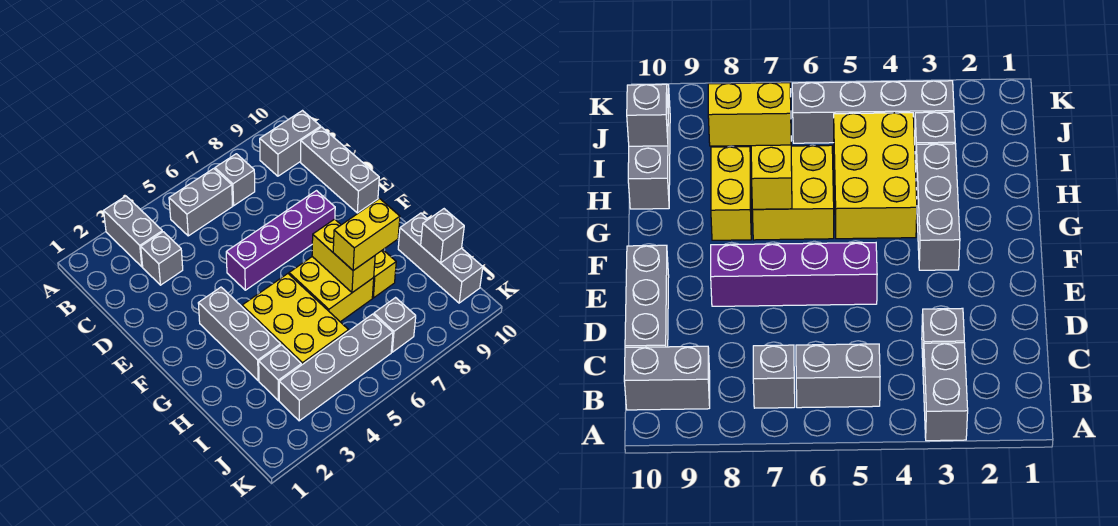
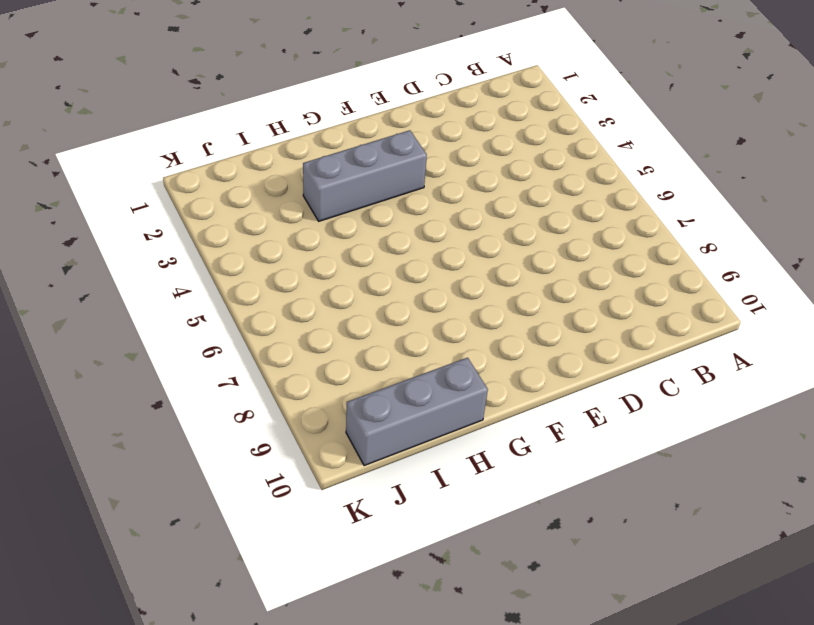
none -> grey brick A3:B3 level 1
none -> grey brick B5:B6 level 1
none -> grey brick B7 level 1

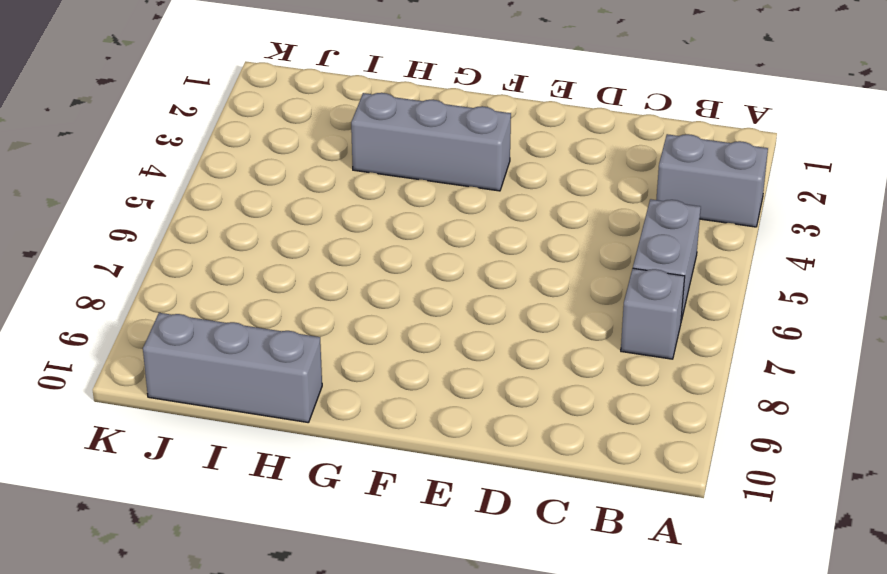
none -> grey brick B9:B10 level 1
none -> grey brick C3 level 1
none -> grey brick C10:E10 level 1

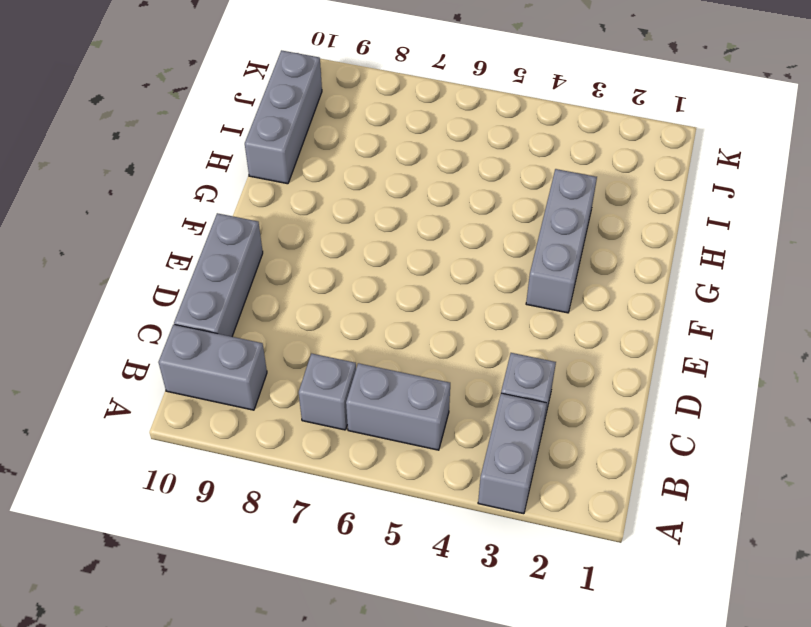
none -> purple brick E5:E8 level 1
none -> yellow brick G4:I5 level 1
none -> yellow brick G6:H7 level 1

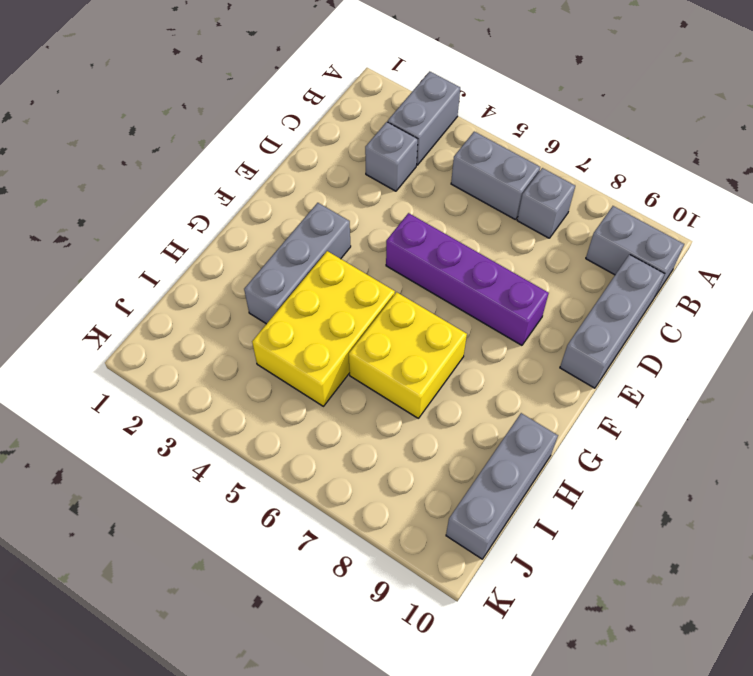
none -> yellow brick G8:H8 level 1
none -> grey brick I3 level 1
none -> grey brick J3:J6 level 1

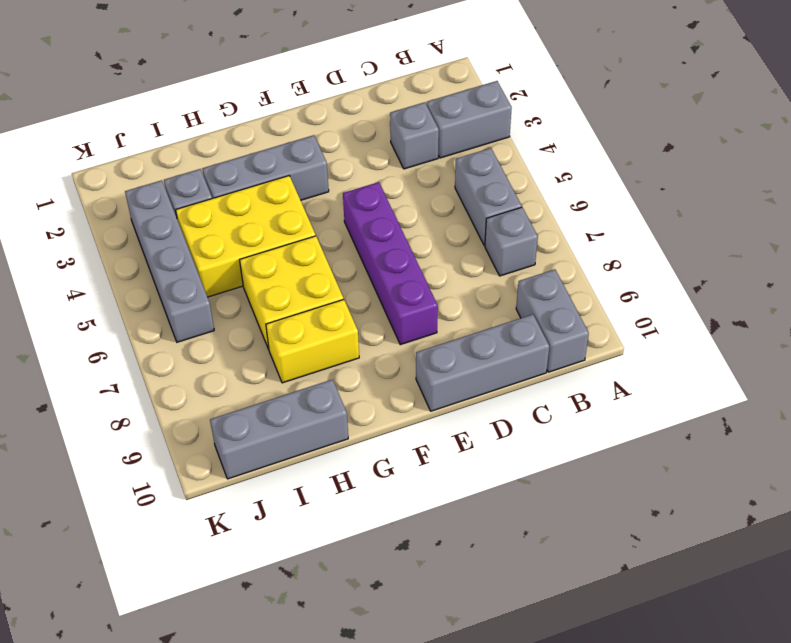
none -> grey brick J7 level 1
none -> yellow brick G7:H7 level 2
none -> grey brick I10 level 2

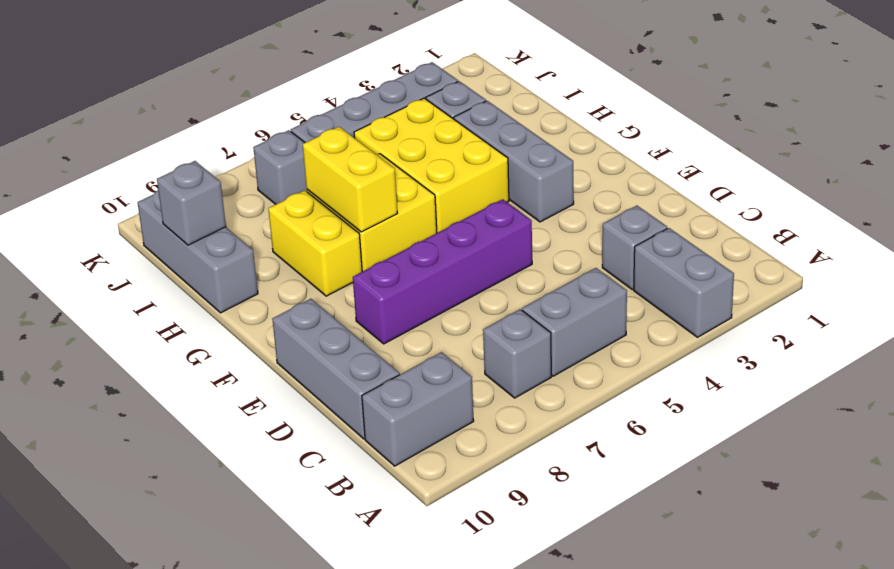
none -> yellow brick H7:H8 level 3

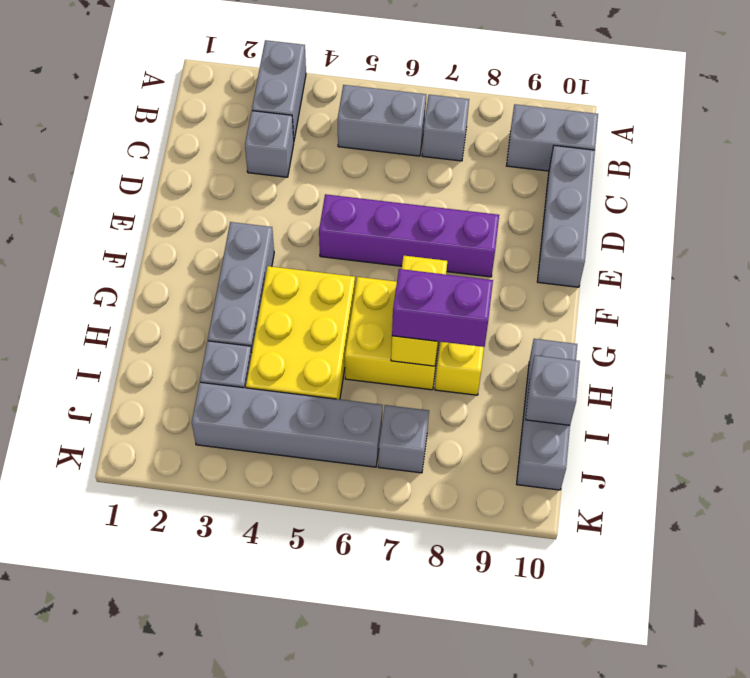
purple brick H7:H8 level 3 -> yellow brick H7:H8 level 3

